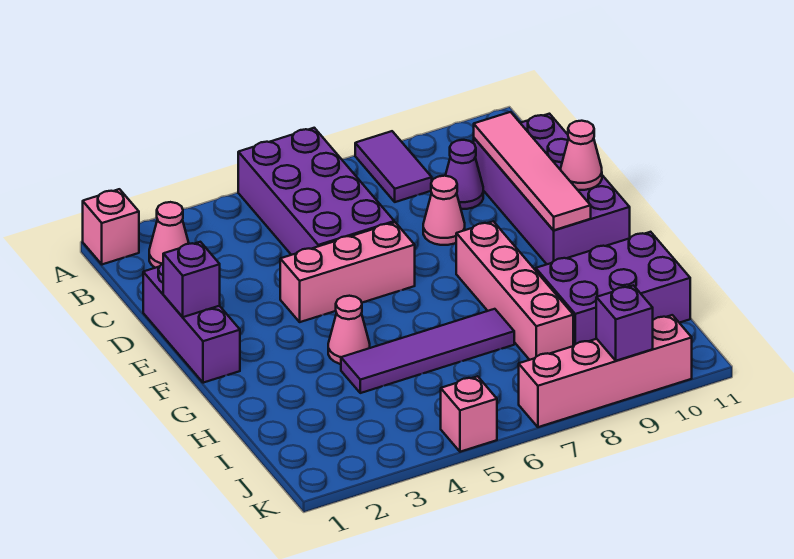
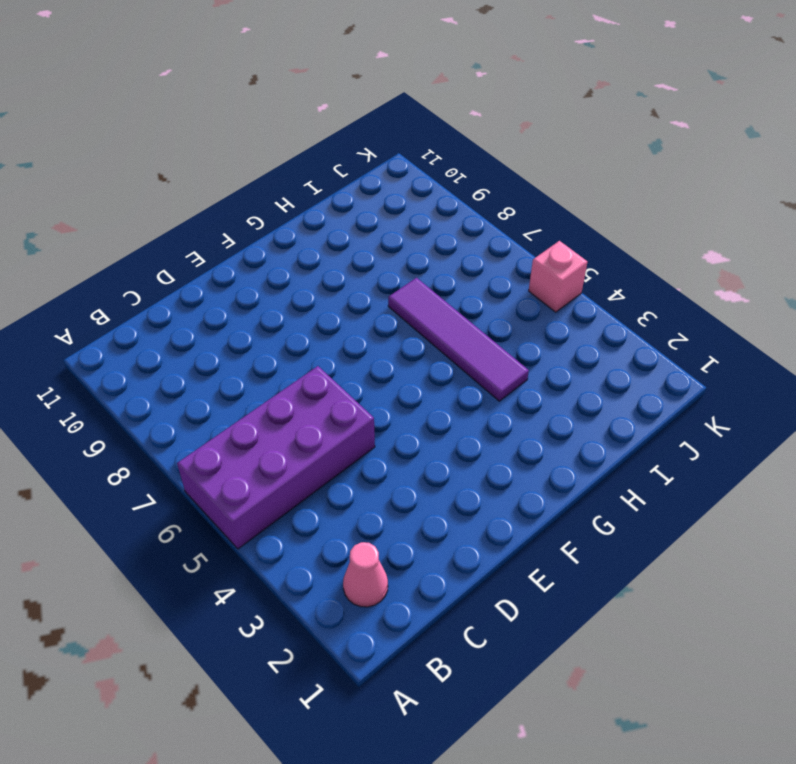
none -> pink brick A1 level 1
none -> purple tile A8:B8 level 1
none -> purple cone C9 level 1

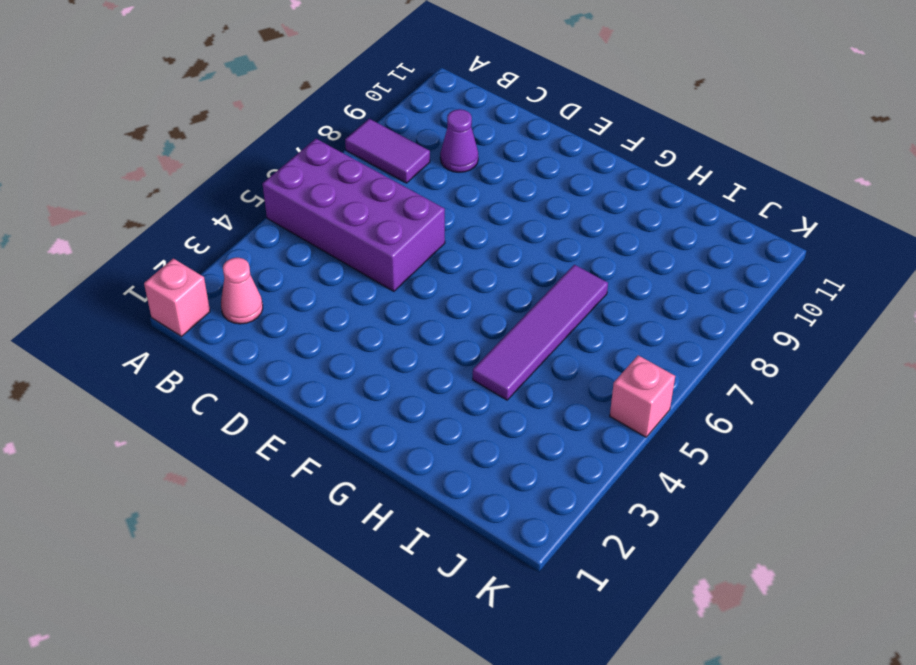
none -> purple brick C10:F11 level 1
none -> purple brick D1:F1 level 1
none -> pink cone D8 level 1

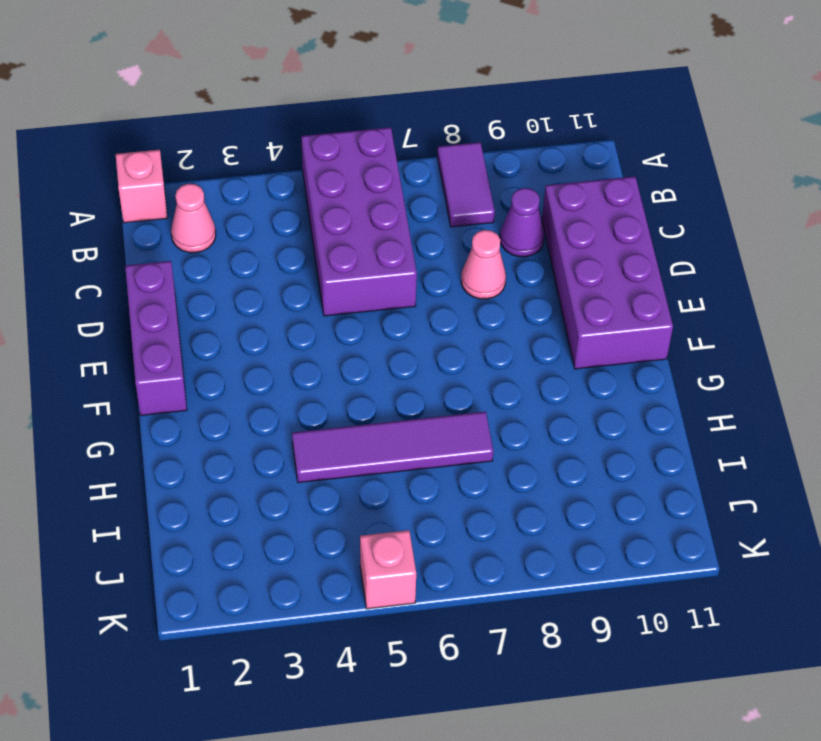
none -> pink brick E4:E6 level 1
none -> pink brick F8:I8 level 1
none -> pink cone G4 level 1

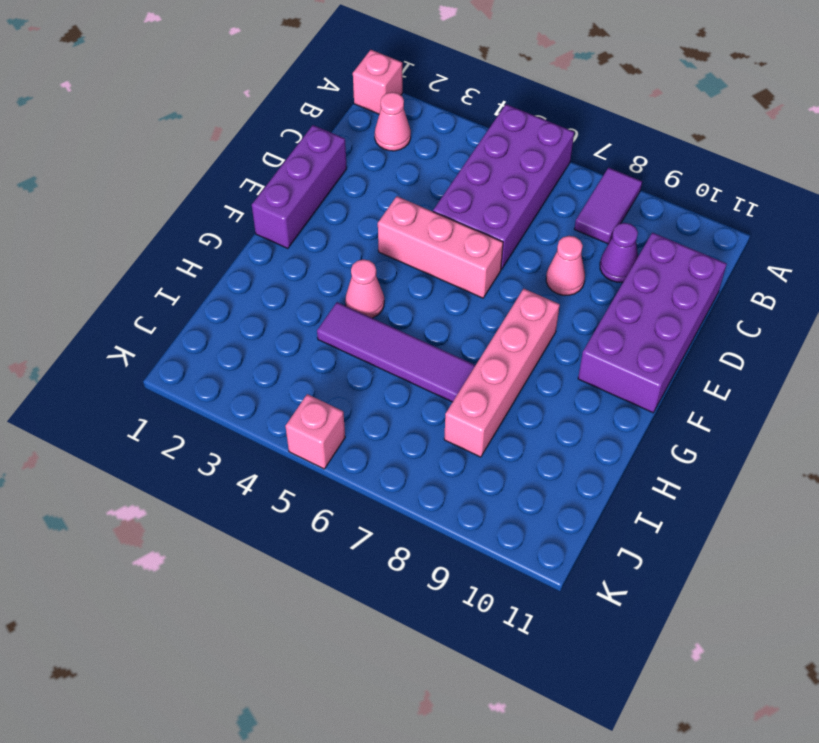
none -> purple brick H9:I11 level 1
none -> pink brick K7:K10 level 1
none -> pink tile C10:F10 level 2

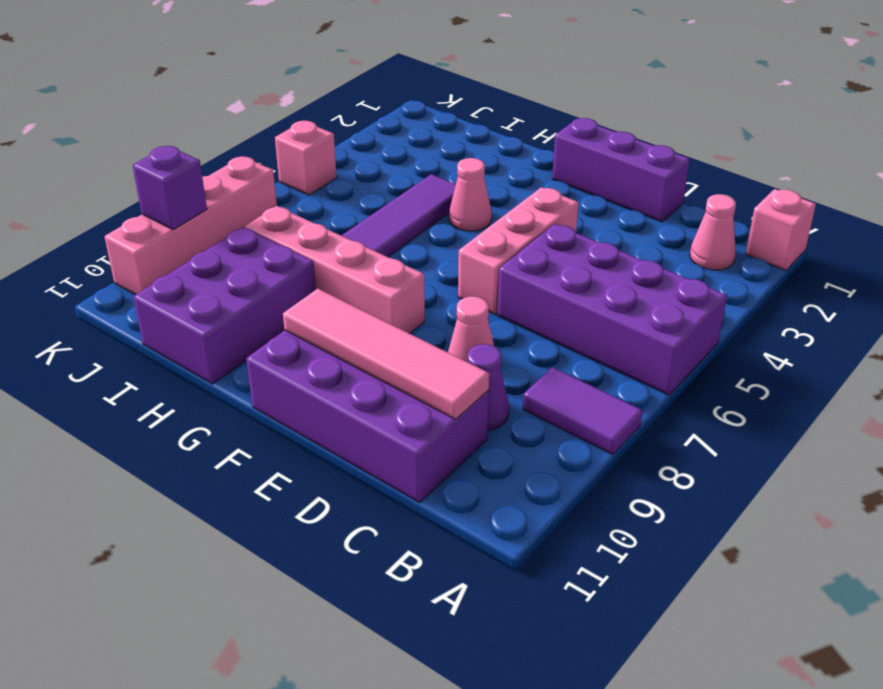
none -> purple brick E1 level 2
none -> pink cone E11 level 2

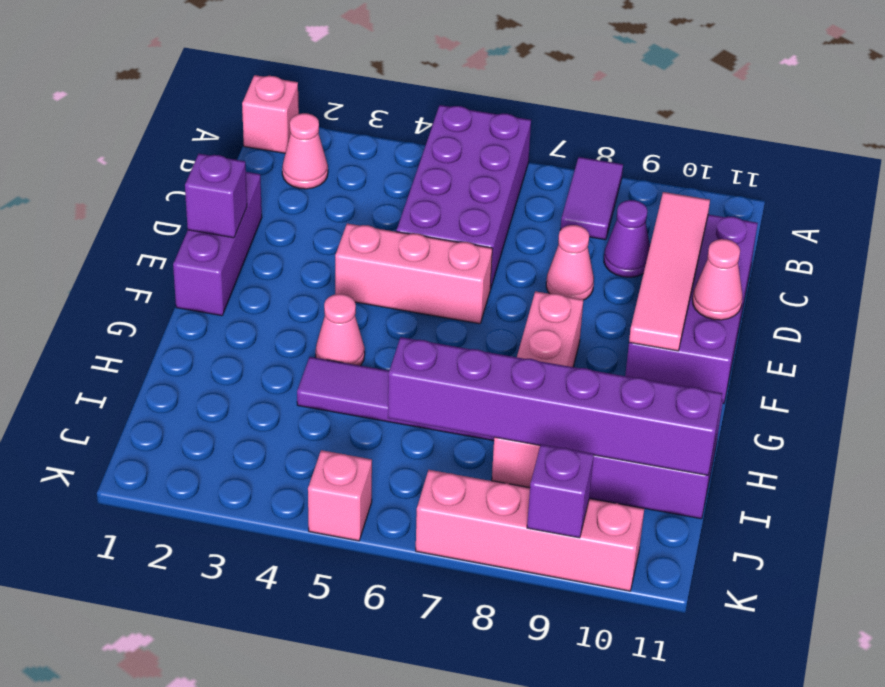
purple brick I6:I11 level 2 -> none

